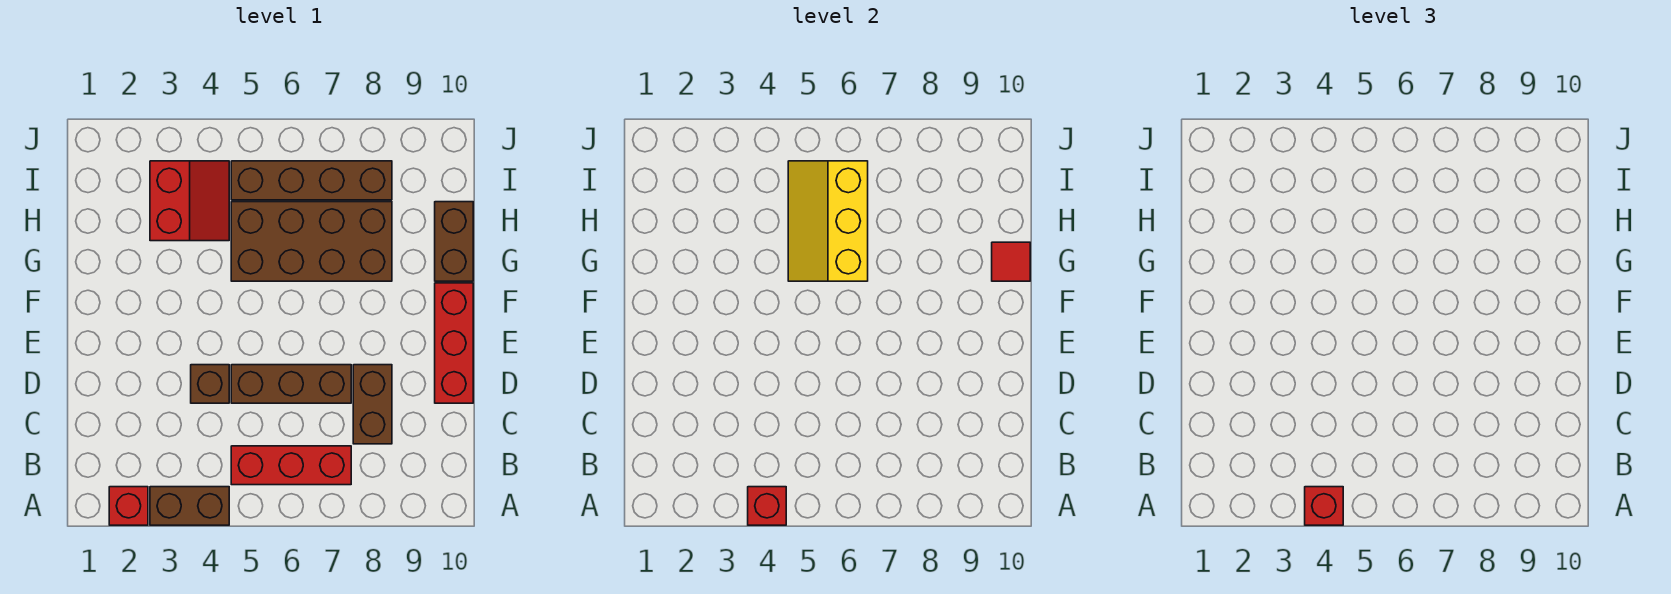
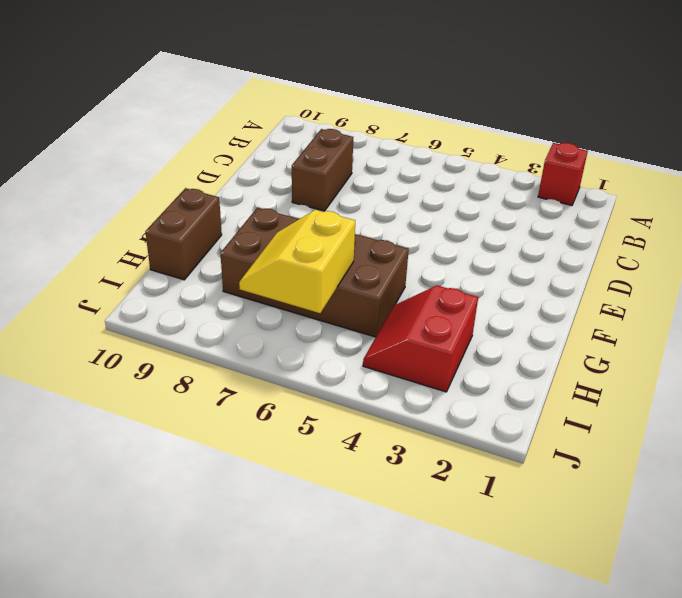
yellow slope H6:I7 level 2 top 6 -> yellow slope G5:I6 level 2 top 6
none -> brown brick A3:A4 level 1
none -> red brick B5:B7 level 1
none -> brown brick D4 level 1

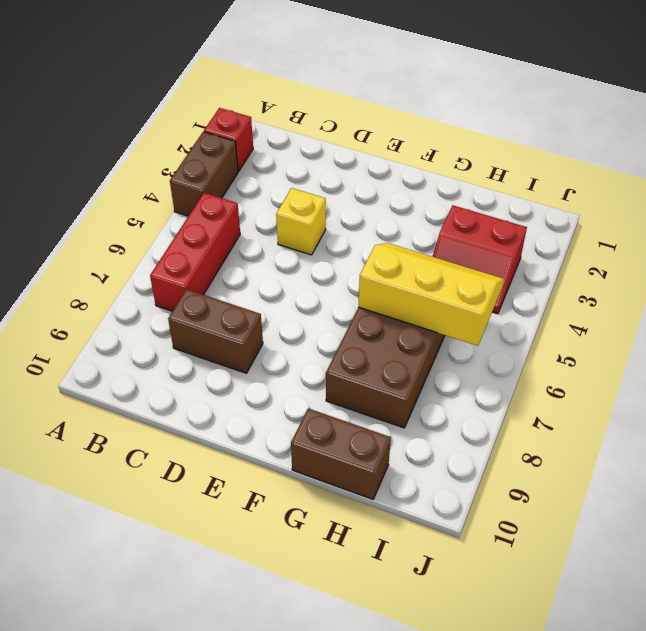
yellow brick D4 level 1 -> brown brick D4 level 1
none -> brown brick D5:D7 level 1
none -> red brick D10:F10 level 1
none -> brown brick I5:I8 level 1

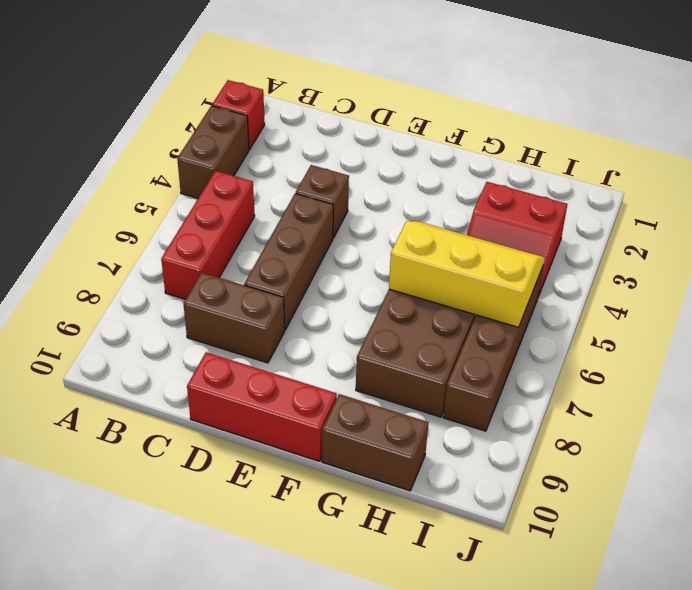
none -> red brick A4 level 2
none -> red tile G10 level 2
none -> red brick A4 level 3

